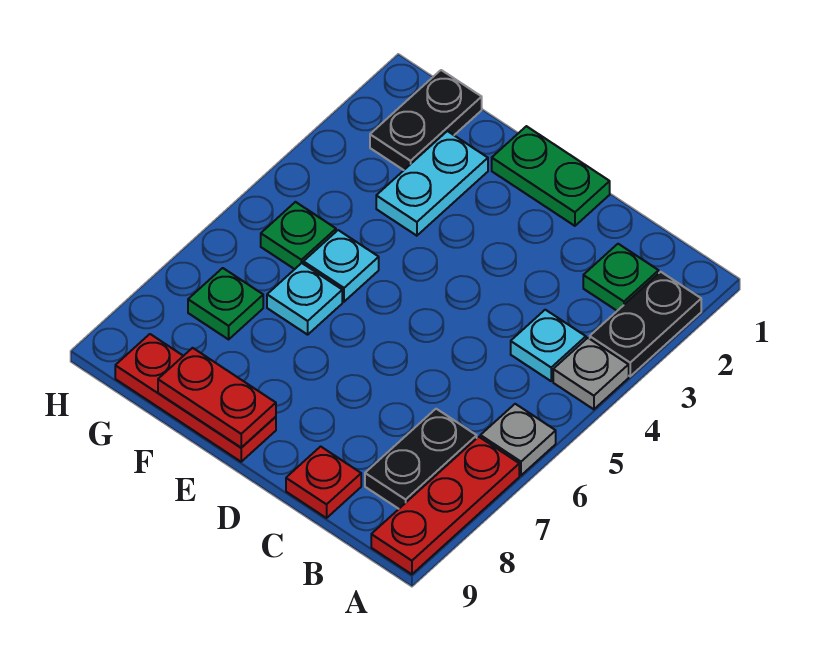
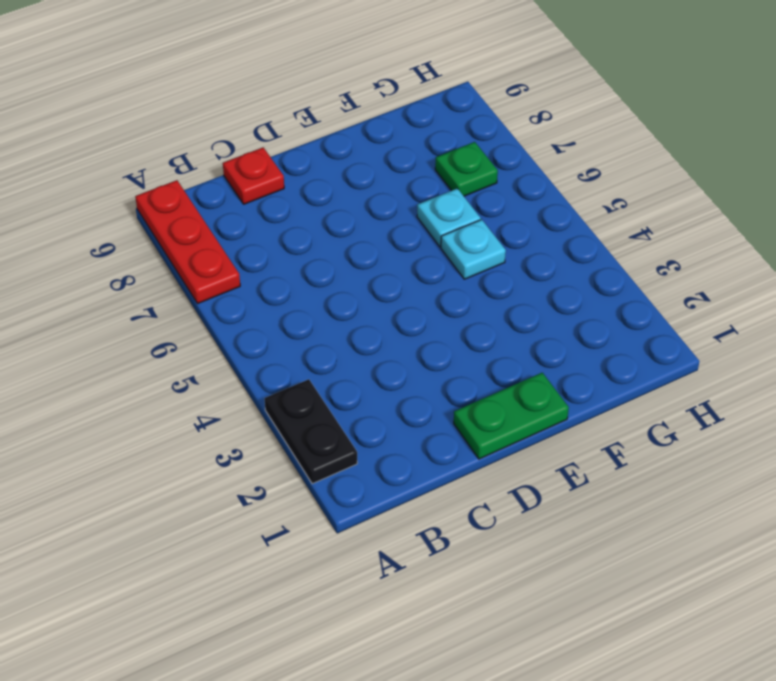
none -> grey plate A4 level 1
none -> grey plate A6 level 1
none -> green plate B2 level 1

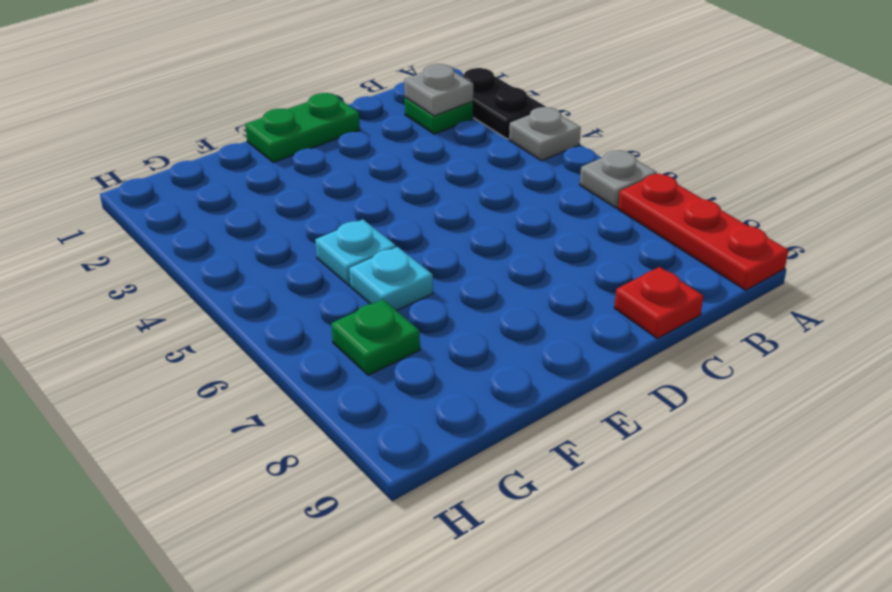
grey plate B2 level 2 -> none
none -> cyan plate B4 level 1
none -> black plate B7:B8 level 1
none -> red plate E9:G9 level 1

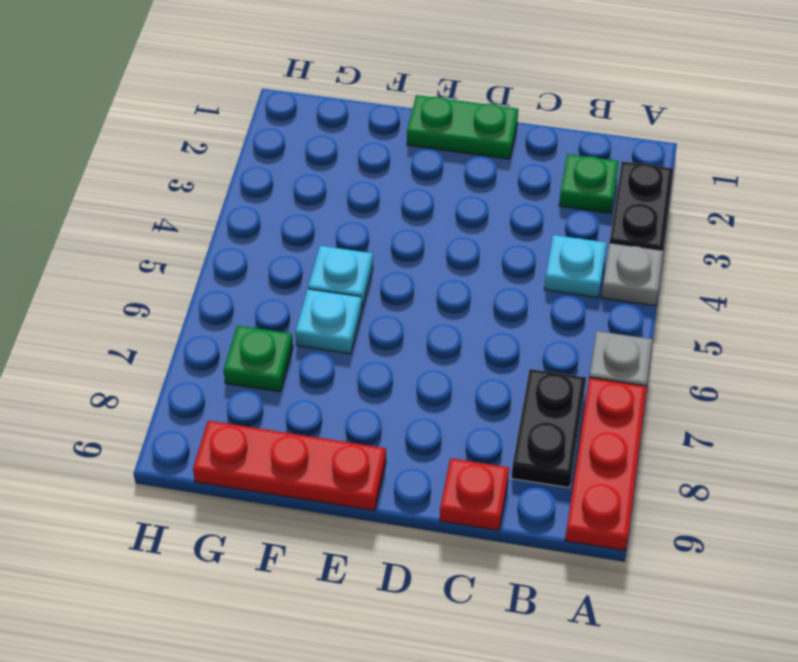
none -> cyan plate F2:F3 level 1
none -> black plate G1:G2 level 1
none -> green plate G5 level 1

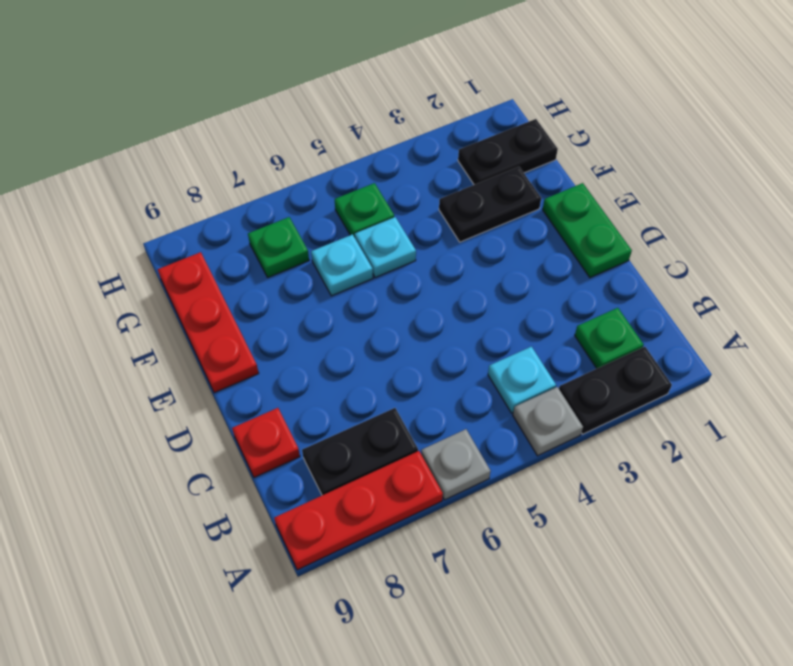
black plate F2:F3 level 1 -> cyan plate F2:F3 level 1
none -> red plate E9:F9 level 2

